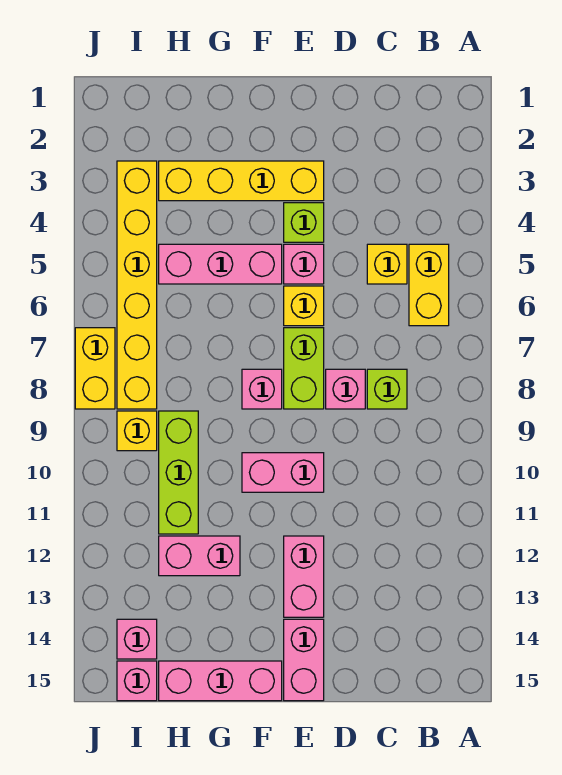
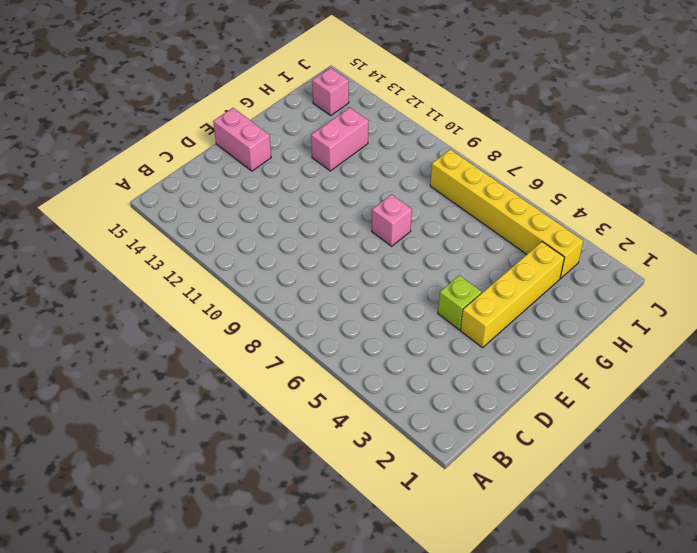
none -> yellow brick B5:B6 level 1
none -> yellow brick C5 level 1
none -> lime brick C8 level 1

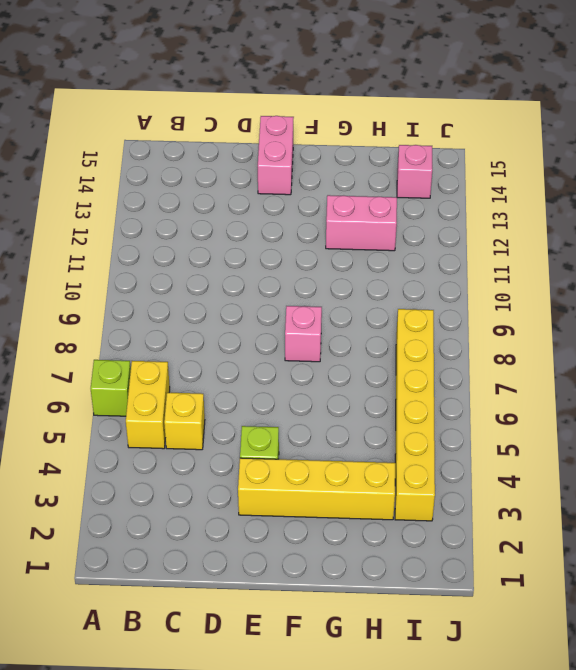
lime brick A6 level 1 -> lime brick C8 level 1
none -> pink brick D8 level 1
none -> pink brick E5 level 1
none -> yellow brick E6 level 1

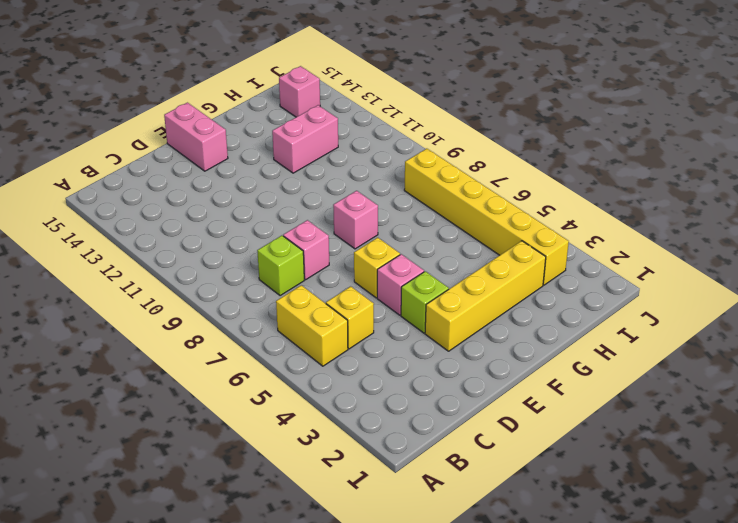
none -> lime brick E7:E8 level 1
none -> pink brick E10:F10 level 1
none -> pink brick E12:E13 level 1

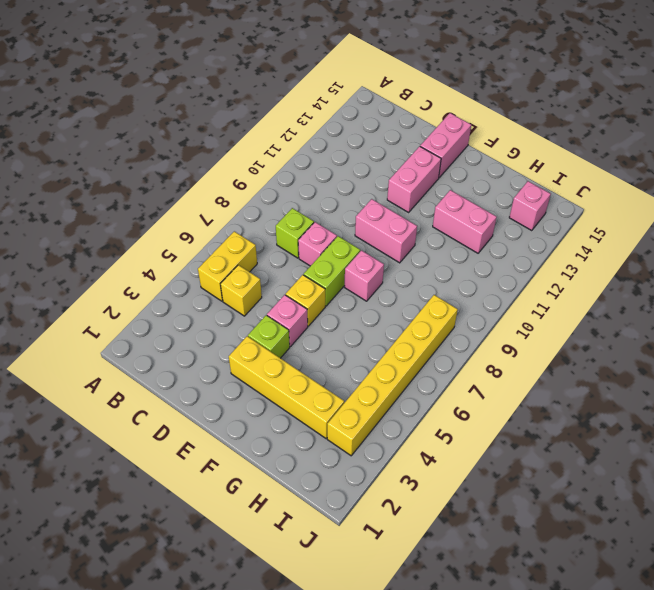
none -> pink brick F5:H5 level 1
none -> pink brick F15:H15 level 1
none -> lime brick H9:H11 level 1

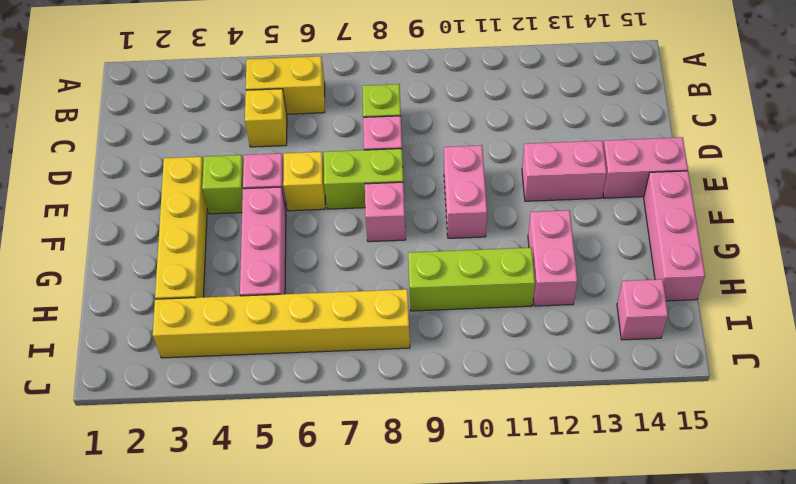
none -> yellow brick I9 level 1
none -> pink brick I15 level 1
none -> yellow brick J7:J8 level 1

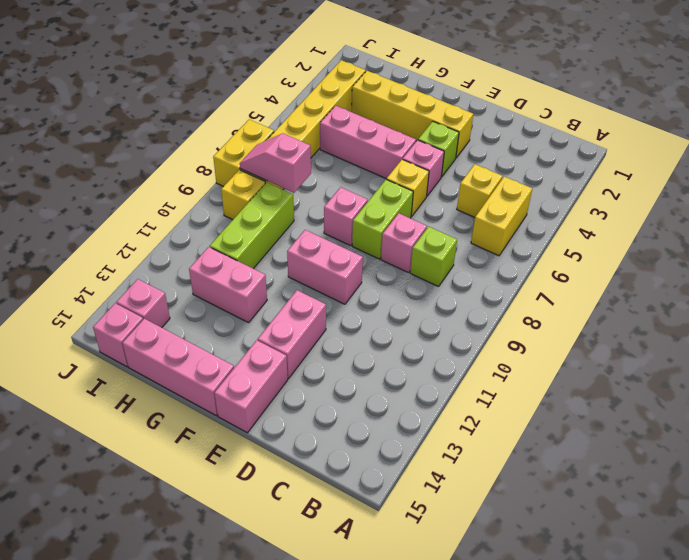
pink slope H8:I8 level 2 top H -> none

